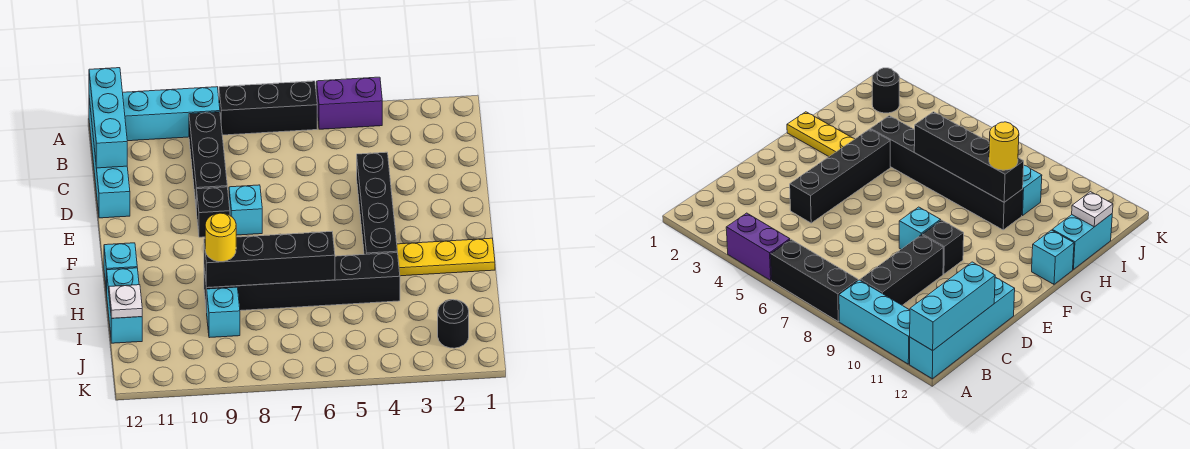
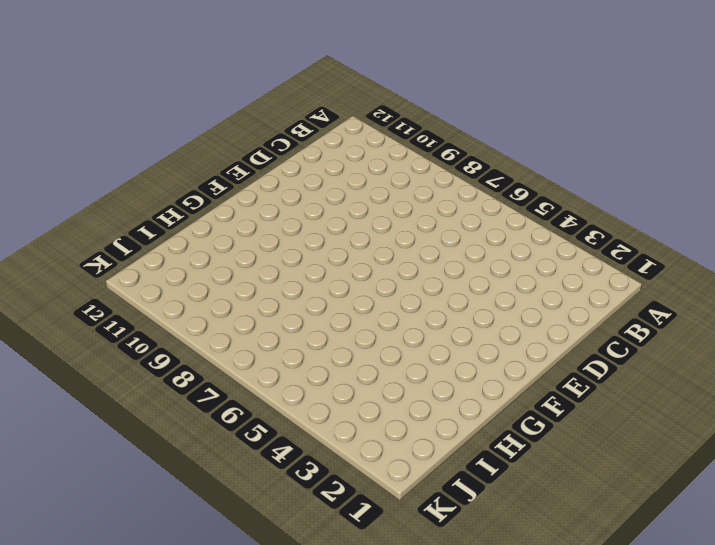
none -> purple brick A4:A5 level 1
none -> black brick A6:A8 level 1
none -> cyan brick A9:A11 level 1

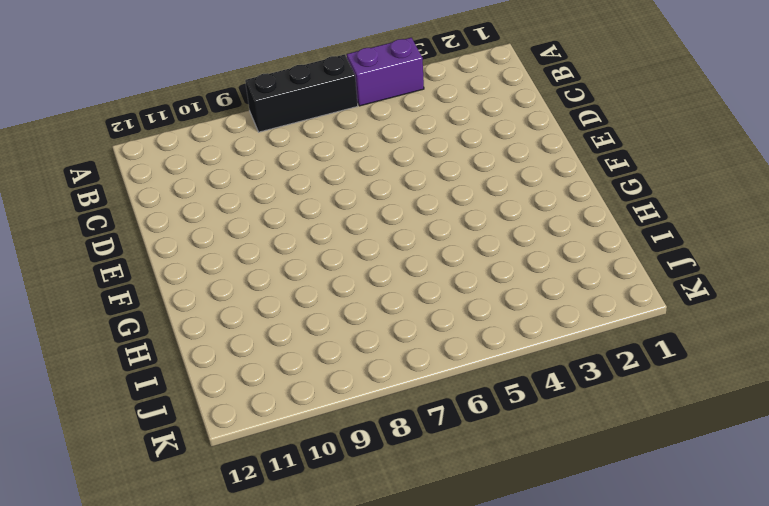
none -> cyan brick A9:A11 level 1
none -> cyan brick A12:D12 level 1
none -> black brick B9:D9 level 1

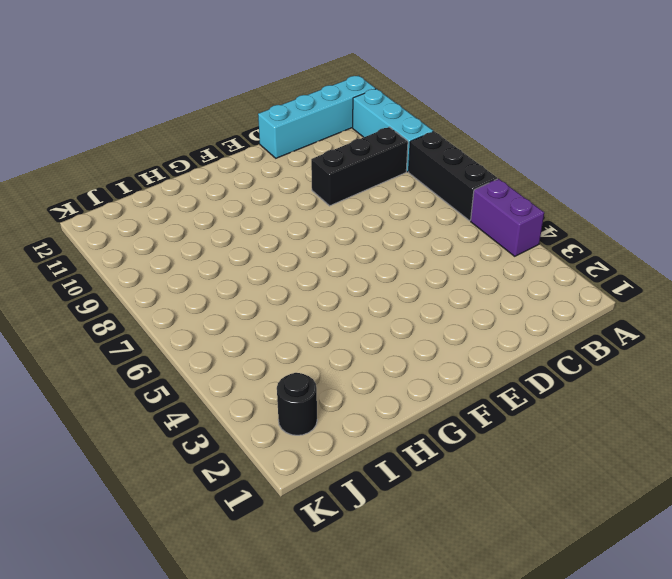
none -> black brick D4:G4 level 1
none -> cyan brick E8 level 1
none -> black brick E9 level 1

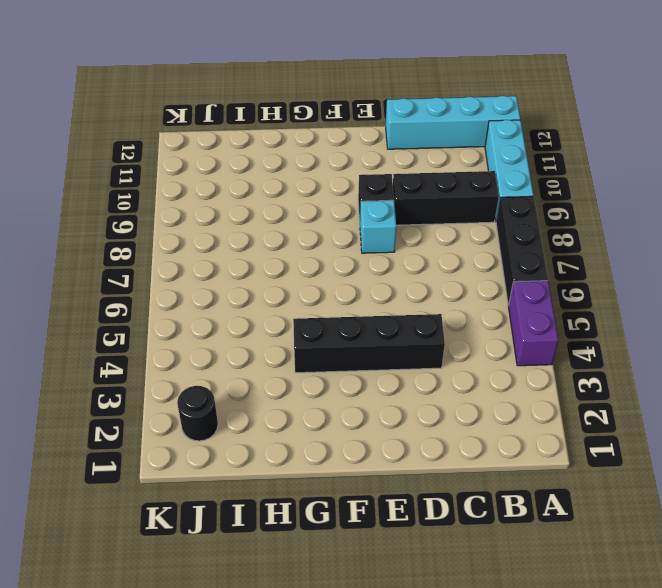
none -> yellow plate G1:G3 level 1
none -> cyan brick G12 level 1
none -> black brick H4:H9 level 1

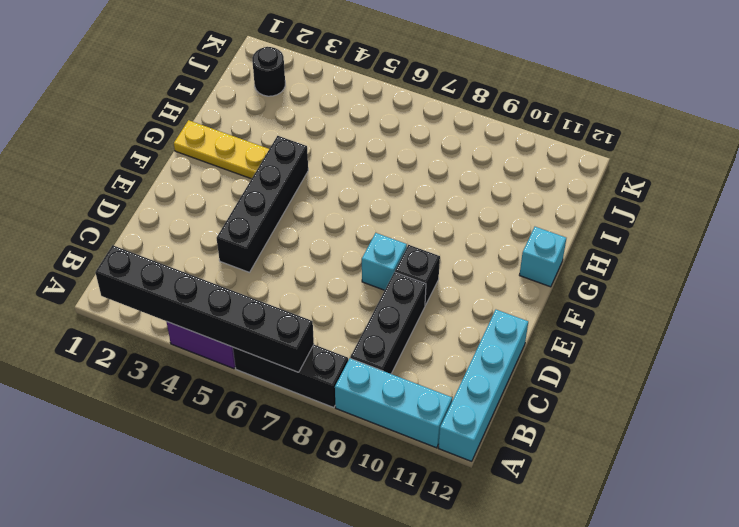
black brick A2:A7 level 2 -> black brick H4:H9 level 1
none -> cyan brick H12:I12 level 1
none -> cyan brick I9 level 1
none -> cyan brick A12:C12 level 2

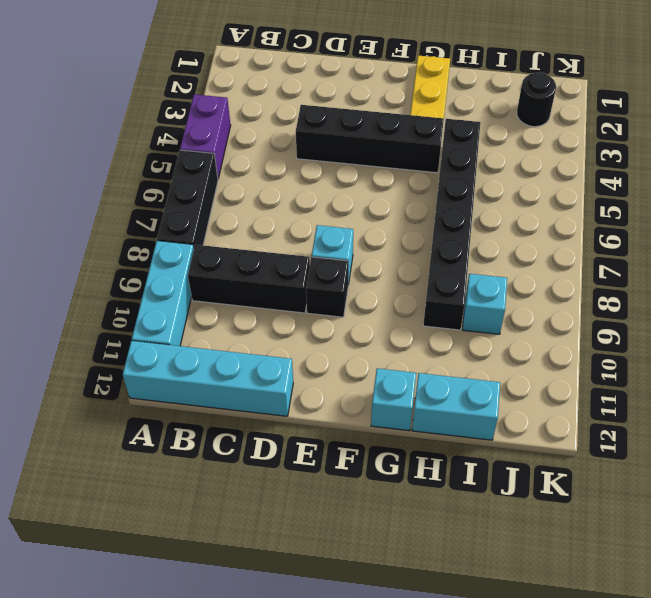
none -> cyan brick A12:C12 level 2
none -> black brick H6:H9 level 2
none -> white plate I12 level 2

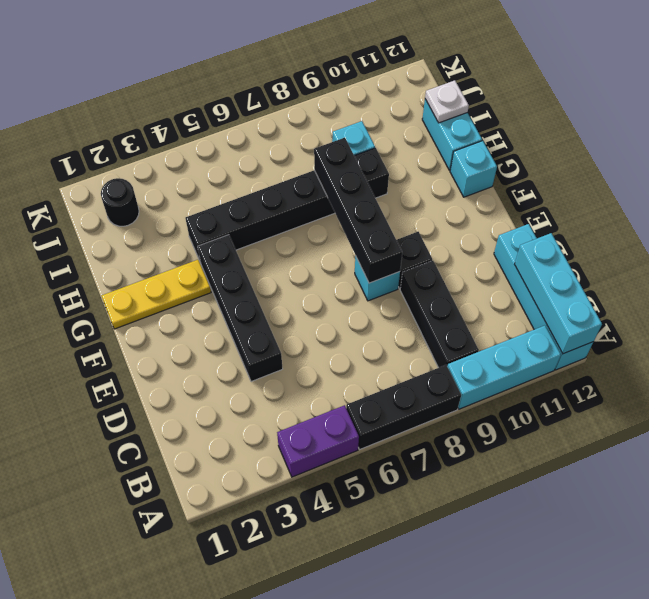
black brick E8:H8 level 2 -> black brick H6:H9 level 2
none -> yellow round brick H9 level 3

